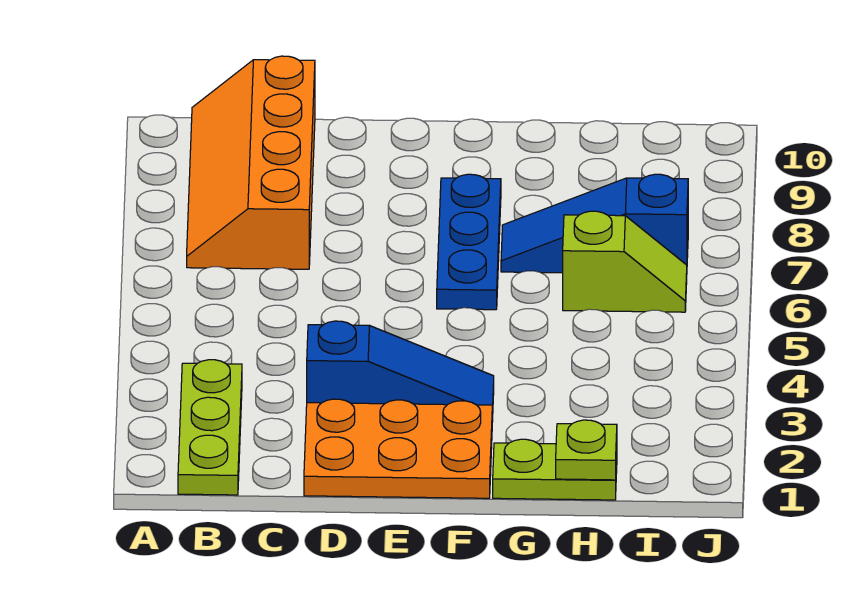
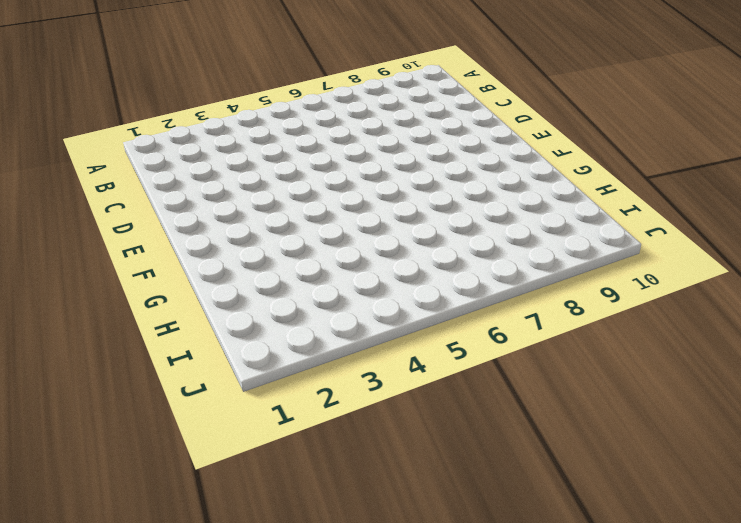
none -> lime plate B1:B3 level 1
none -> orange slope B7:C10 level 1 top C

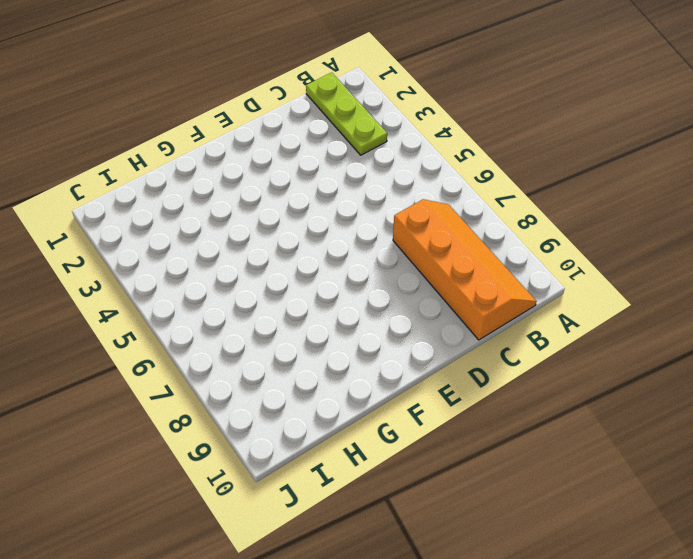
none -> orange plate D1:F2 level 1
none -> blue slope D3:F3 level 1 top D

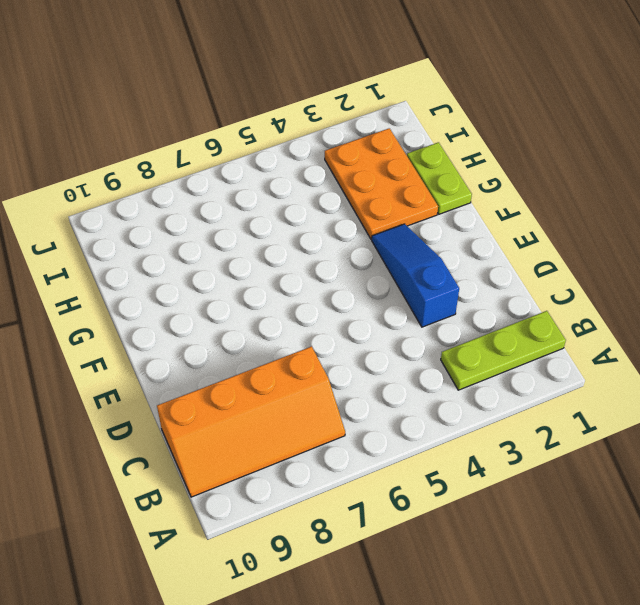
orange plate G2:I3 level 1 -> orange plate D1:F2 level 1
none -> blue plate F6:F8 level 1
none -> blue slope G7:I7 level 1 top I

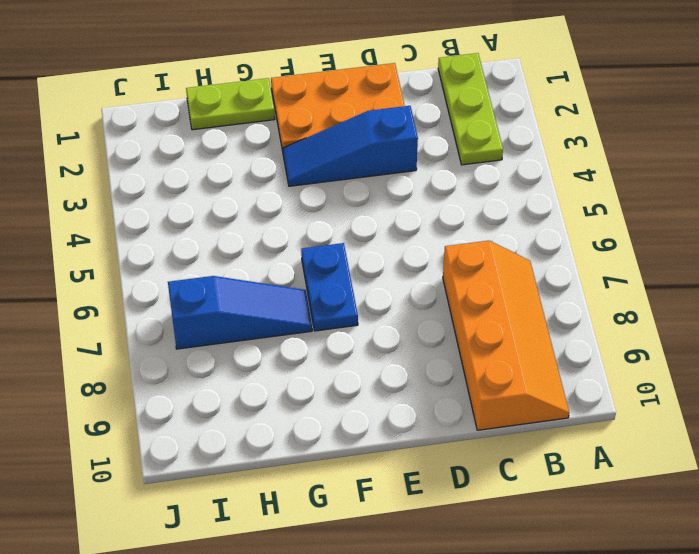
blue plate F6:F7 level 1 -> blue plate F6:F8 level 1
none -> lime slope H6:I6 level 1 top H
none -> lime plate H1 level 2

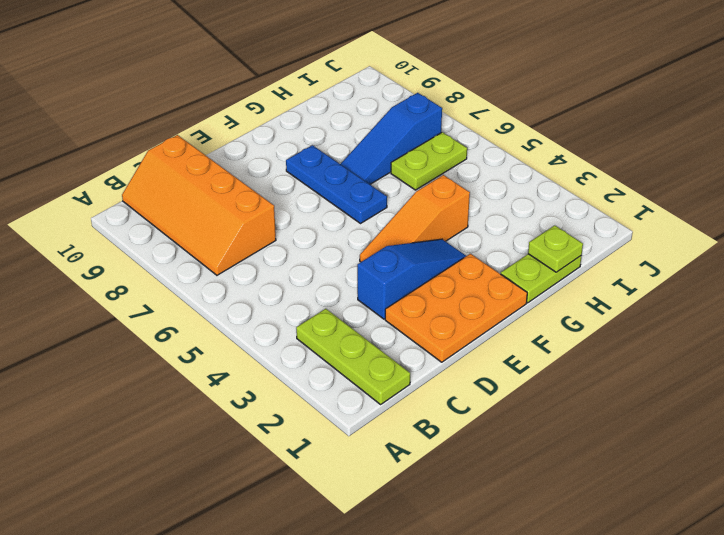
orange slope E4:G4 level 1 top G -> none
lime plate H6:I6 level 1 -> lime slope H6:I6 level 1 top H

